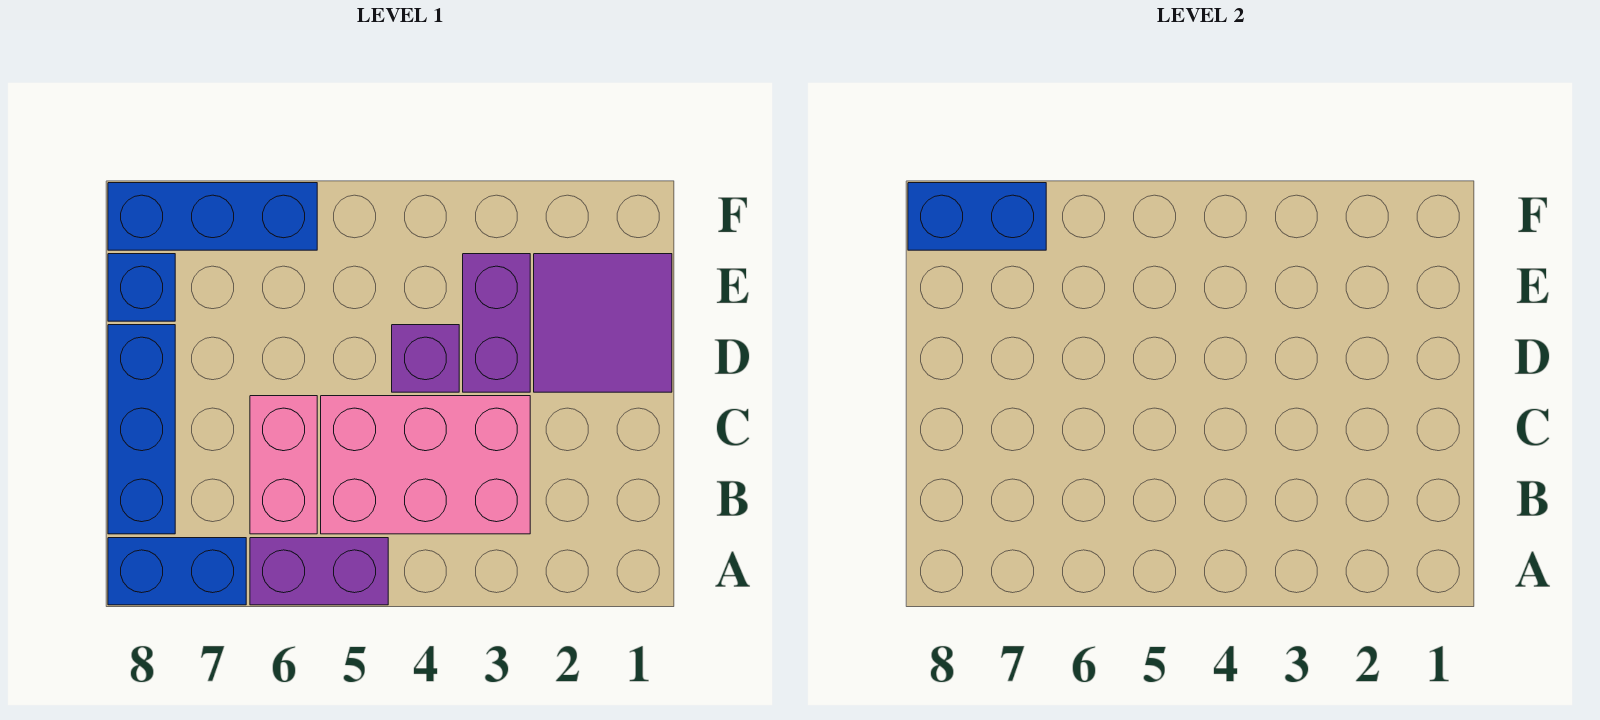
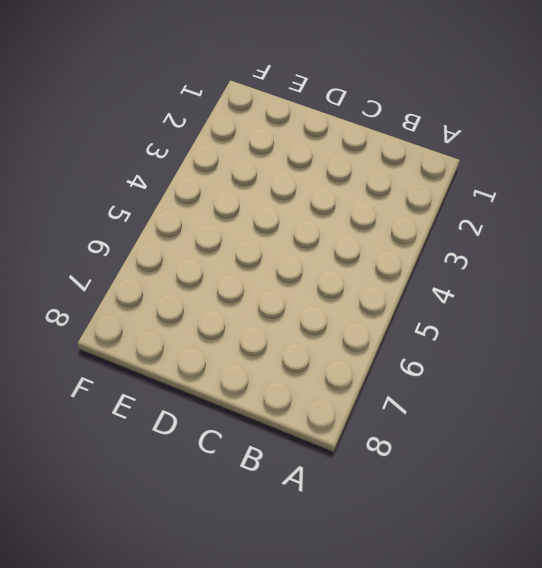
none -> purple brick A5:A6 level 1
none -> blue brick A7:A8 level 1

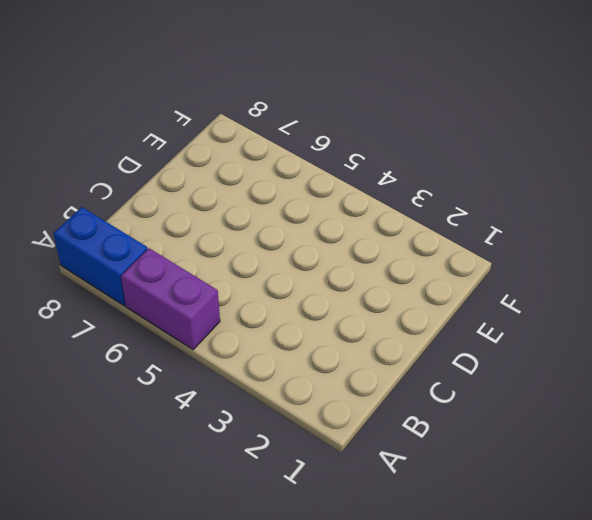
none -> pink brick B3:C5 level 1
none -> pink brick B6:C6 level 1

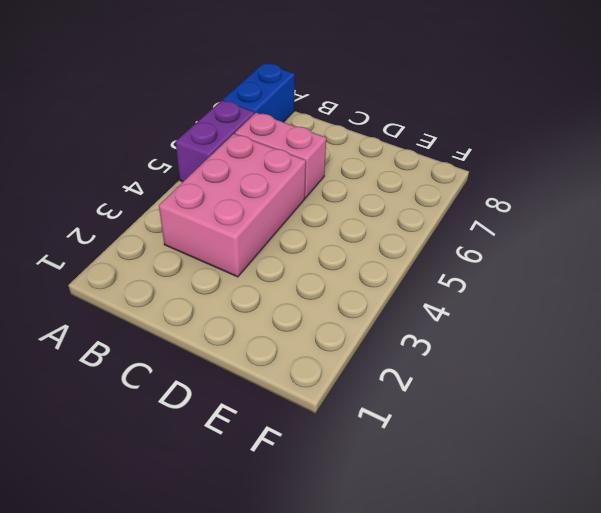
none -> blue brick B8:D8 level 1
none -> purple tile D1:E2 level 1

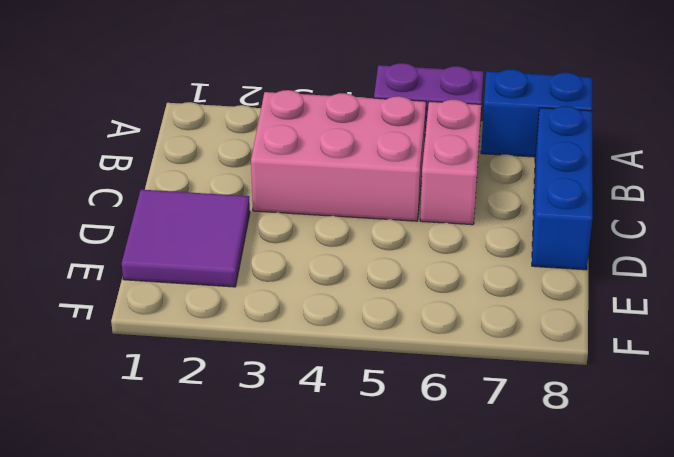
none -> purple brick D3:E3 level 1
none -> purple brick D4 level 1

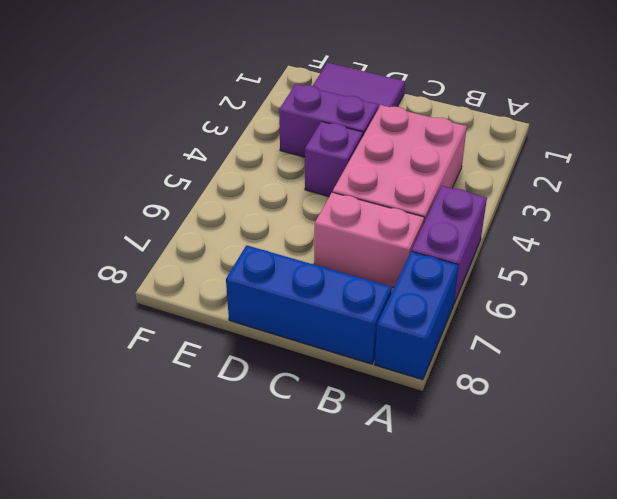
none -> blue brick E8 level 1
none -> blue brick F6:F8 level 1

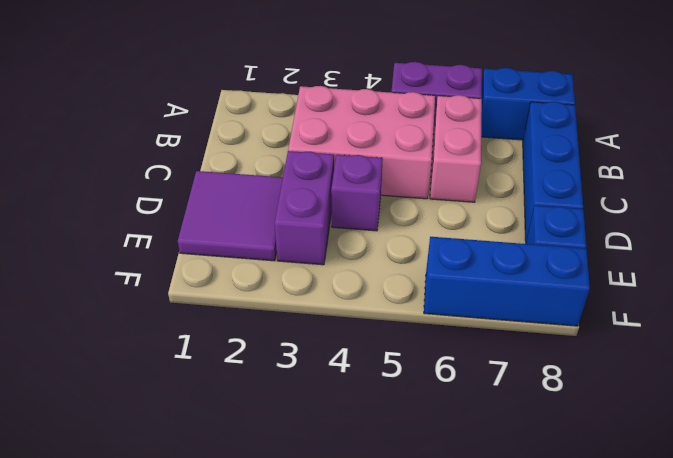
none -> blue brick F7:F8 level 2

